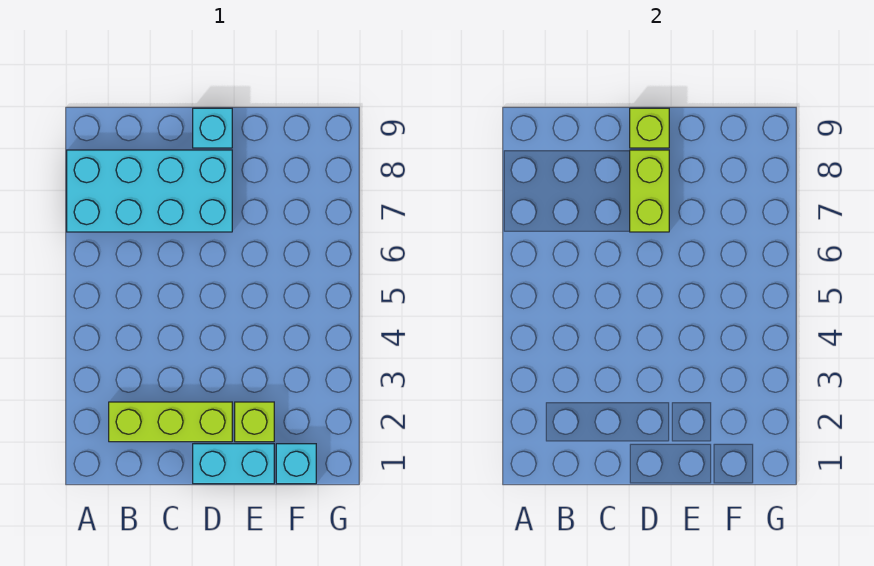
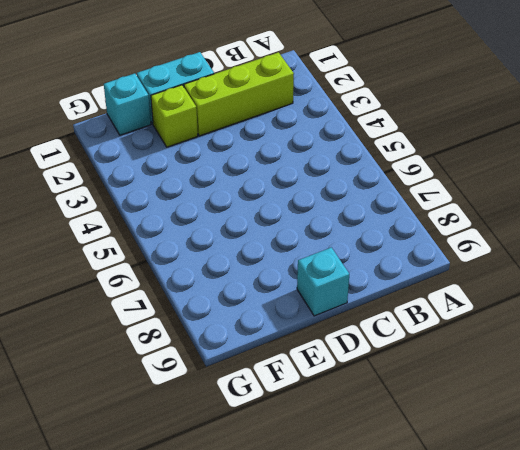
none -> cyan brick A7:D8 level 1
none -> lime brick D7:D8 level 2

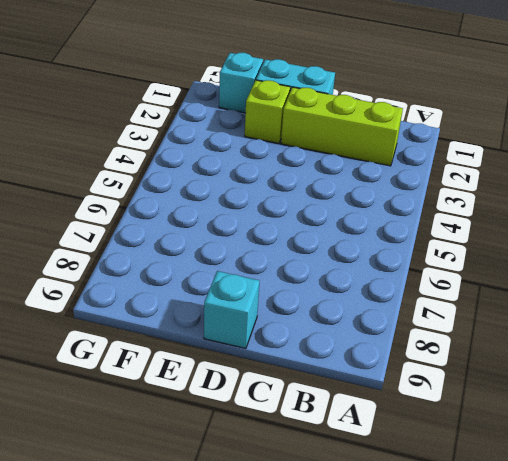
none -> cyan brick A7:D8 level 1
none -> lime brick D7:D8 level 2

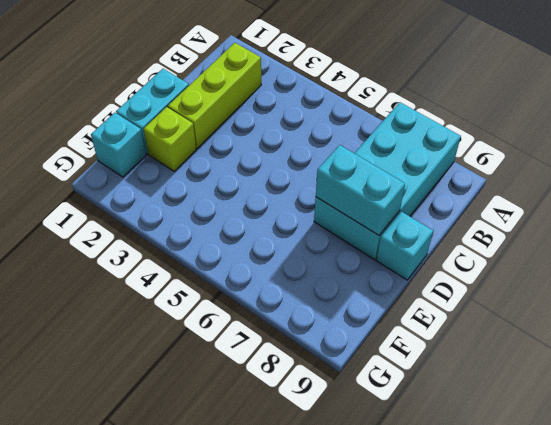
cyan brick D7:D8 level 2 -> lime brick D7:D8 level 2
none -> lime brick D9 level 2

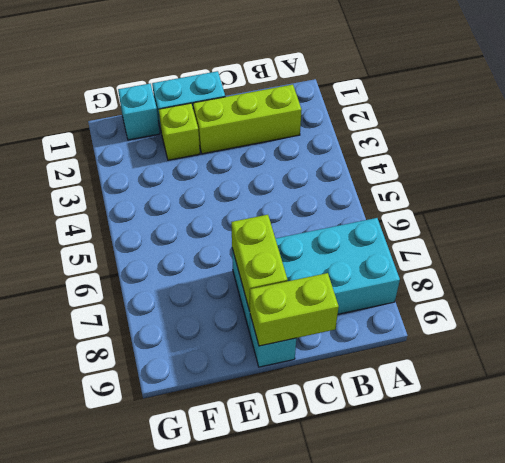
lime brick C9:D9 level 2 -> lime brick D9 level 2

